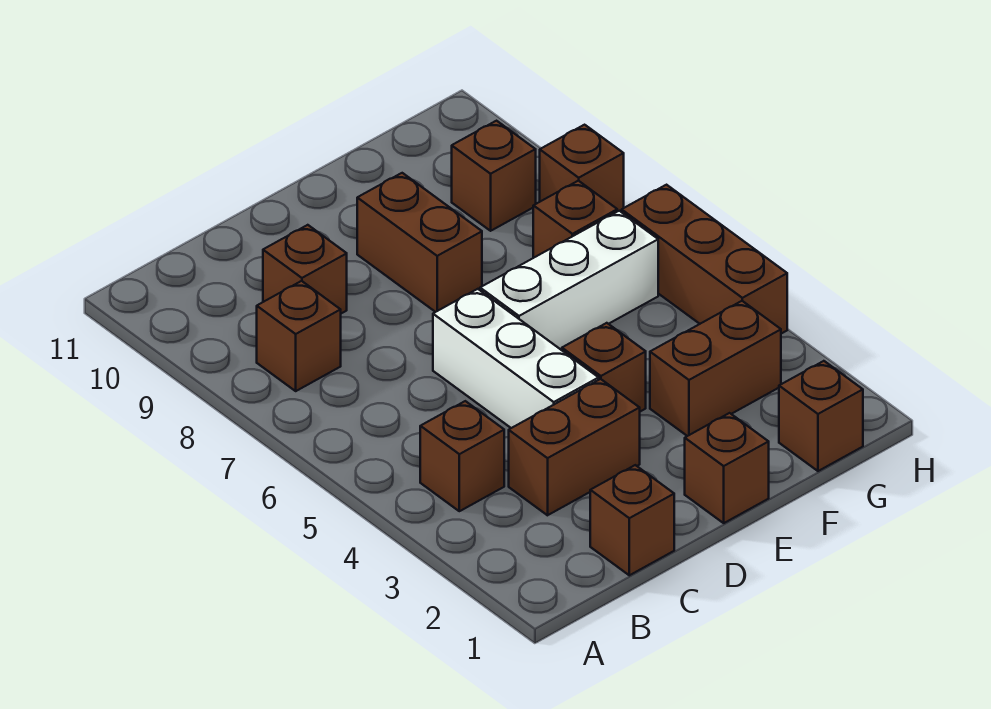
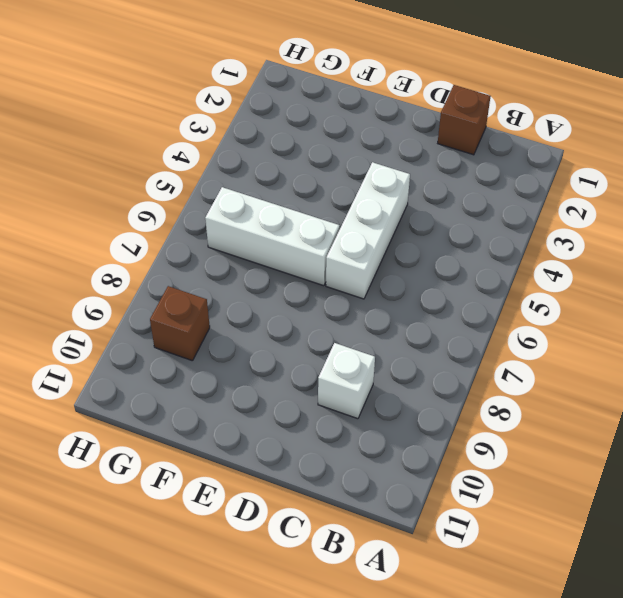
white brick C9 level 1 -> brown brick C9 level 1
none -> brown brick B4 level 1
none -> brown brick B8 level 1
none -> brown brick C3:D3 level 1

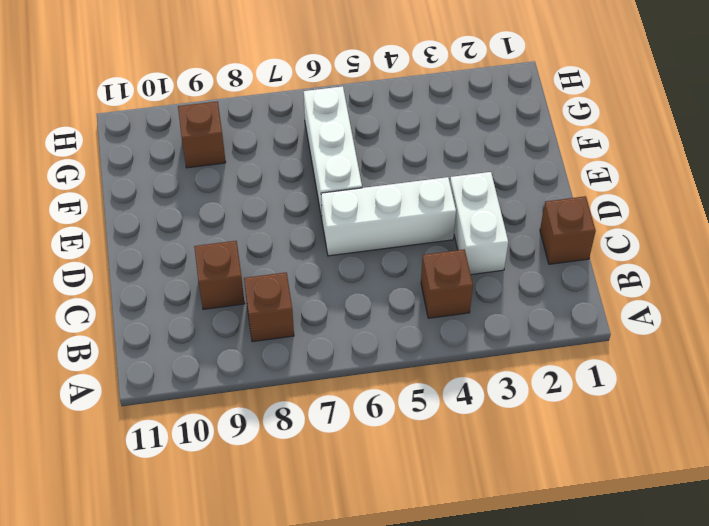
white brick C3:D3 level 1 -> brown brick C3:D3 level 1
none -> brown brick E1 level 1
none -> brown brick E4 level 1
none -> brown brick E8:E9 level 1

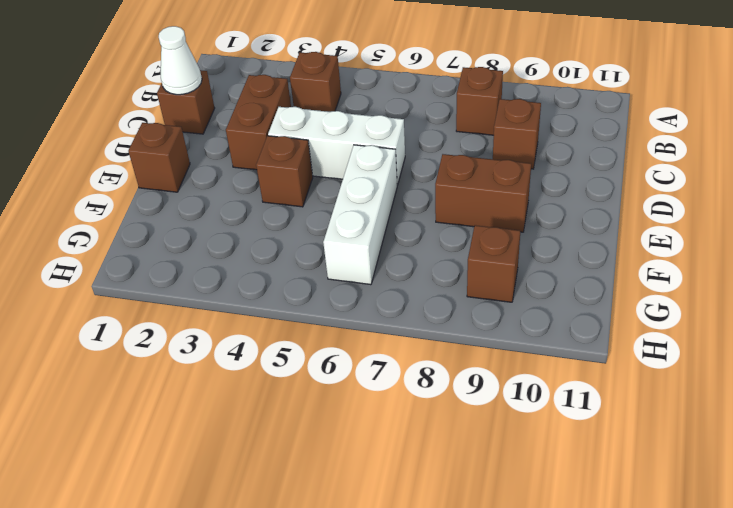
white cone C1 level 2 -> none
none -> brown brick F3:G3 level 1
none -> brown brick G1 level 1
none -> brown brick G7 level 1

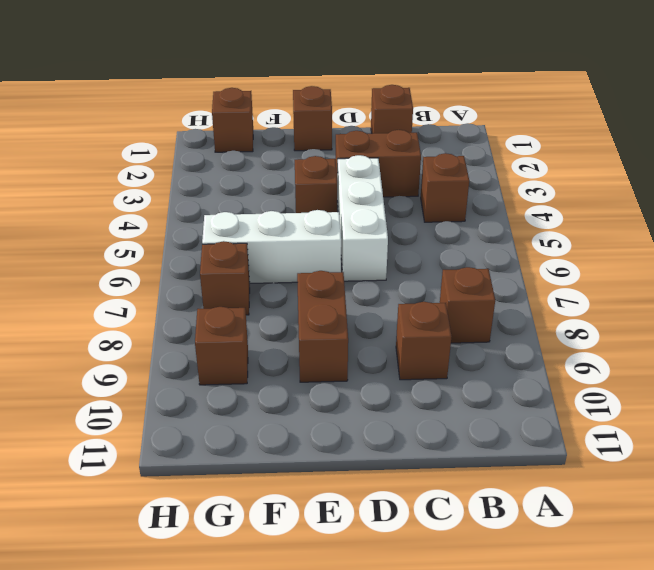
none -> brown brick F3:G3 level 1
none -> brown brick H4:H6 level 1
none -> brown brick H8 level 1

